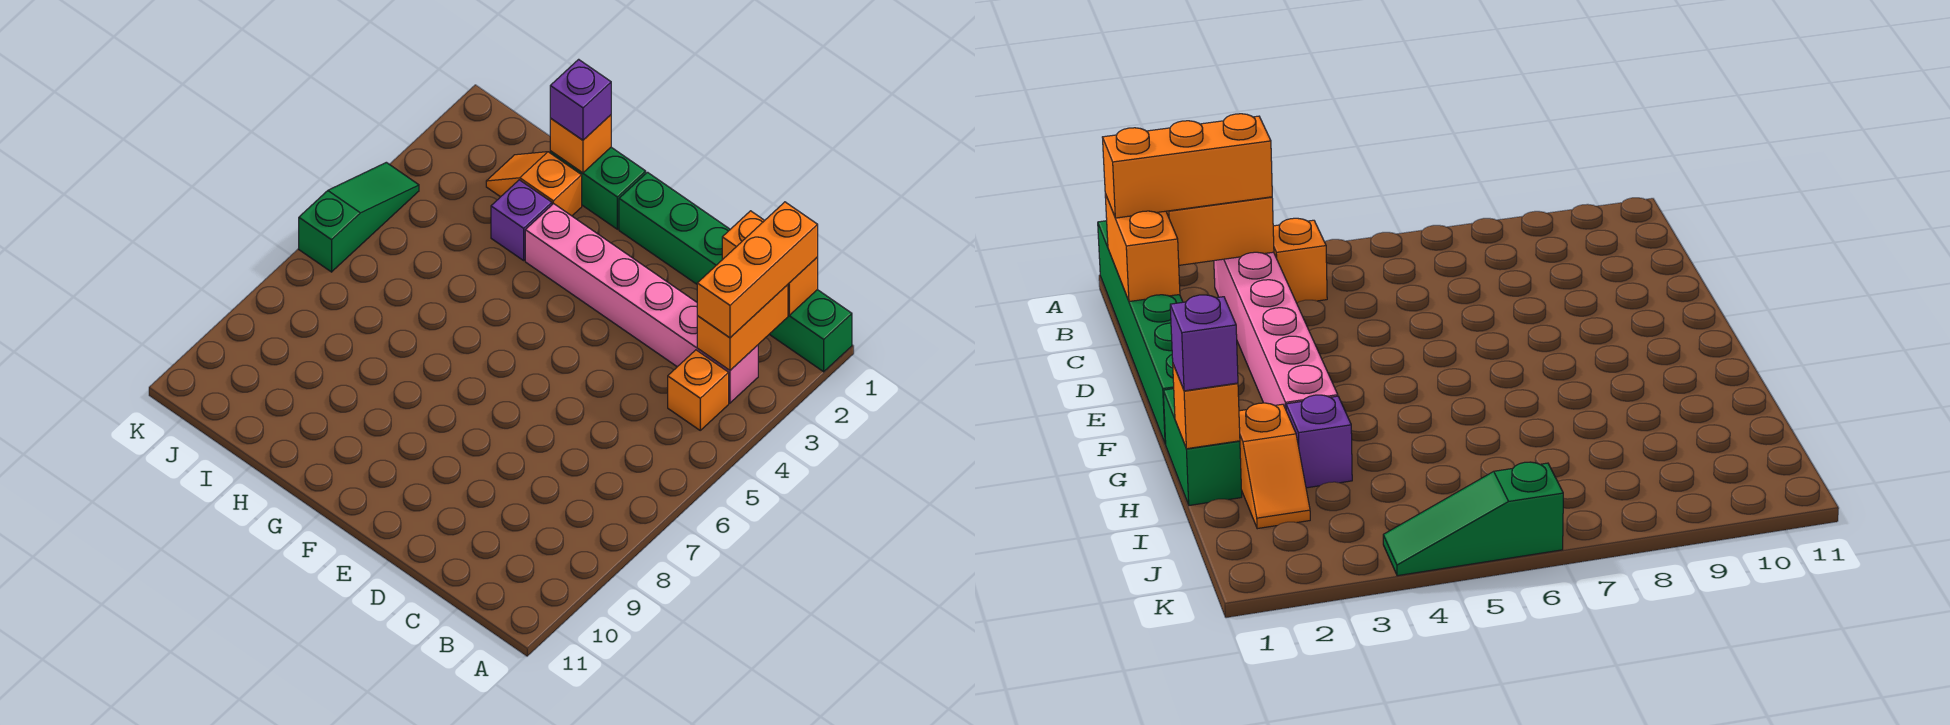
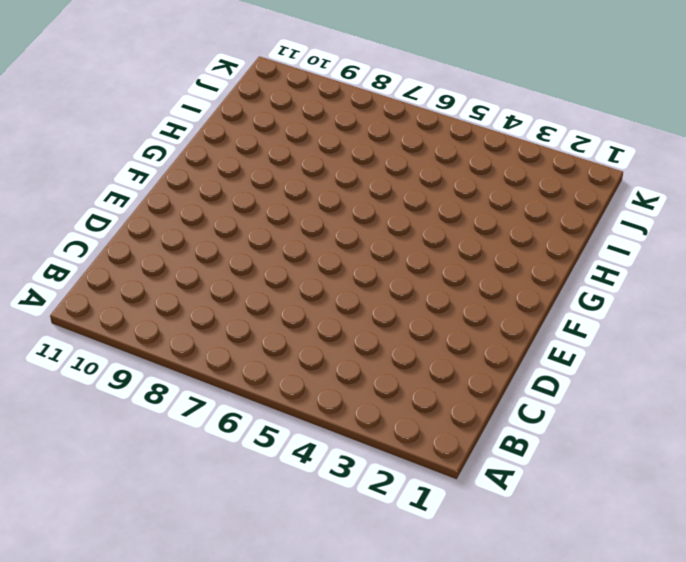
none -> green brick A1:F1 level 1
none -> pink brick B3:G3 level 1
none -> orange brick B4 level 1

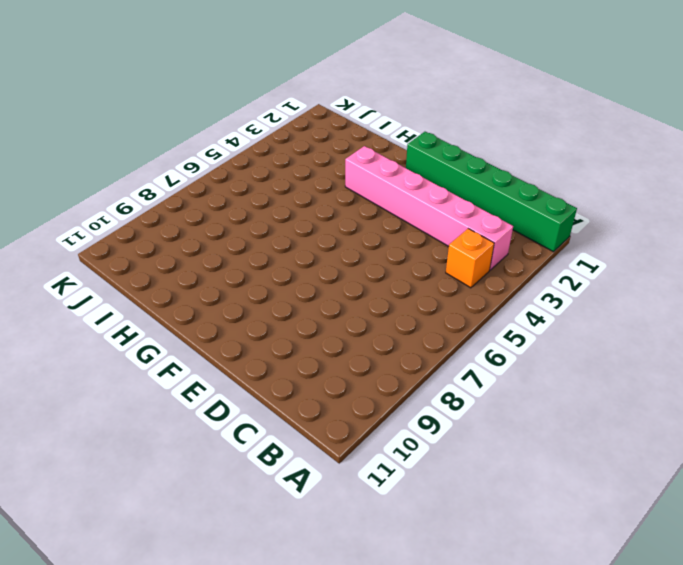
none -> green brick G1:H1 level 1
none -> orange slope H2:I2 level 1 top H
none -> purple brick H3 level 1

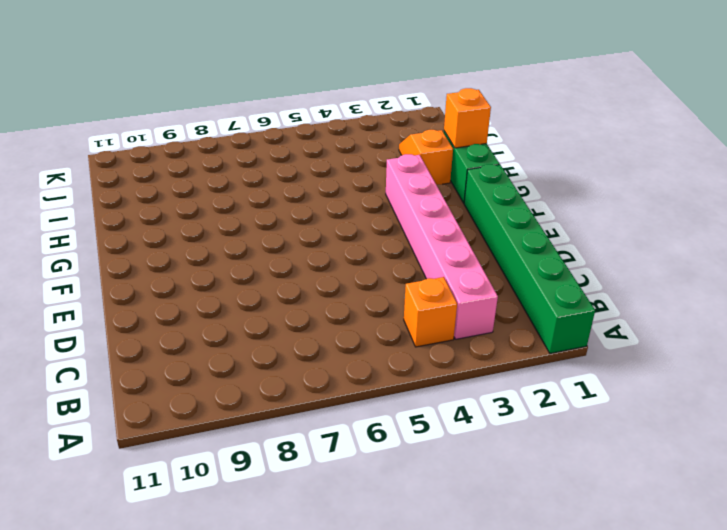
none -> purple brick H3 level 1
none -> green slope K4:K6 level 1 top 6
none -> orange brick B1:C1 level 2

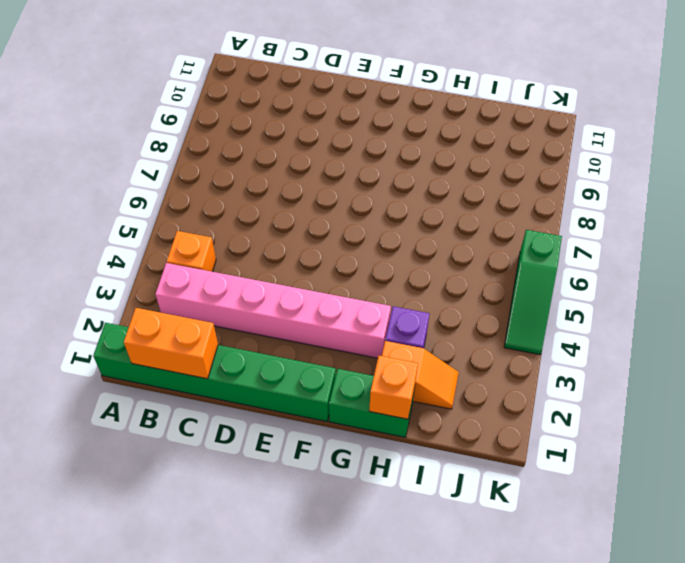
none -> orange brick B2:B3 level 2
none -> orange brick B1:B3 level 3
none -> purple brick H1 level 3

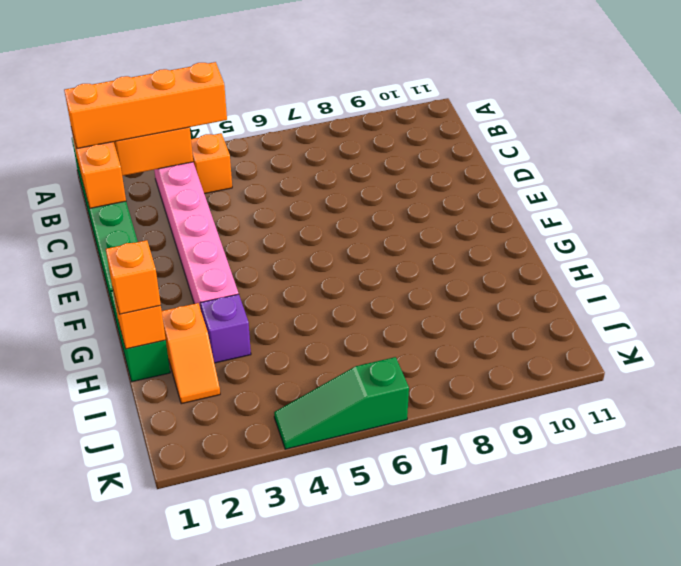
orange brick B1:B4 level 3 -> orange brick B1:B3 level 3
orange brick H1 level 3 -> purple brick H1 level 3

